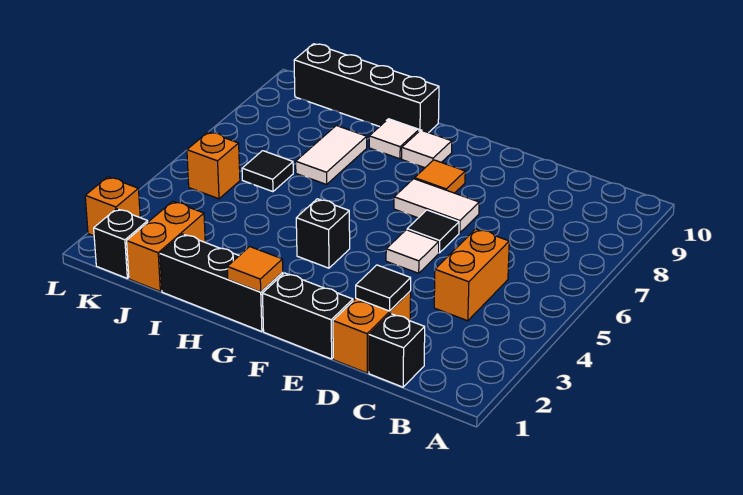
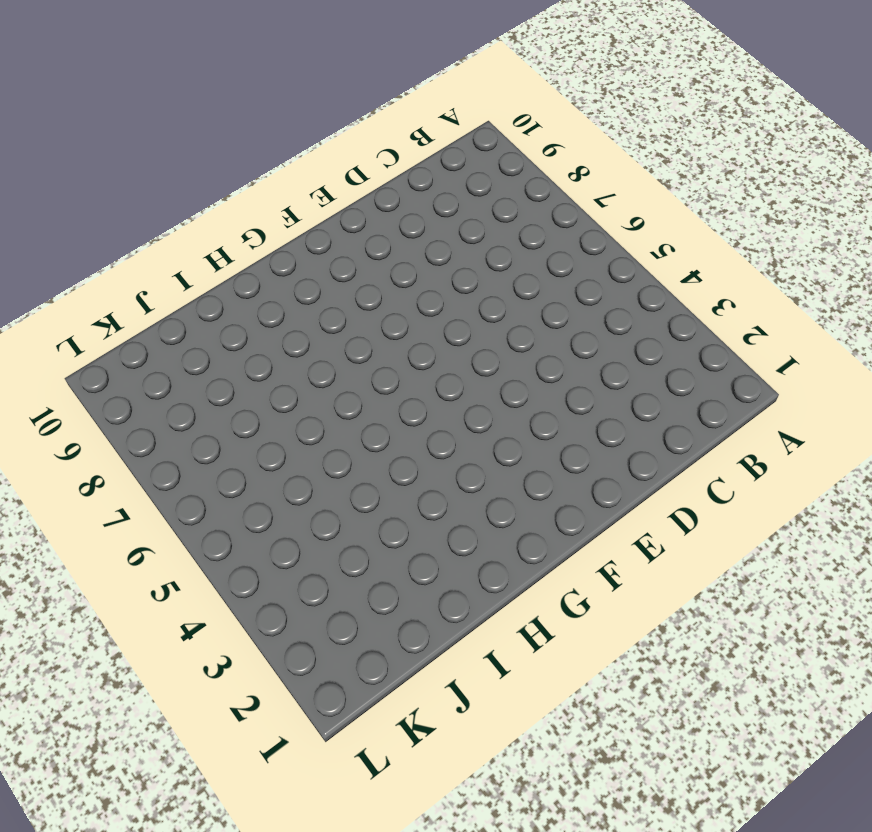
none -> black brick C1 level 1
none -> orange brick C4:C5 level 1
none -> orange brick D1:D2 level 1

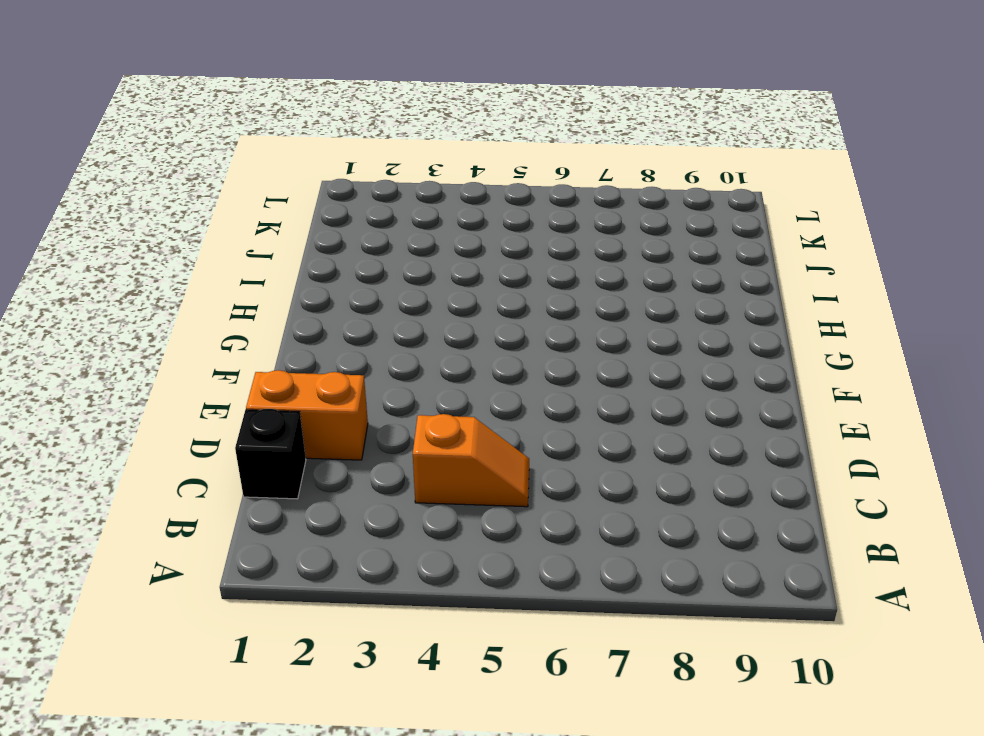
orange slope C4:C5 level 1 top 4 -> orange brick C4:C5 level 1
none -> black brick E1:F1 level 1
none -> white tile E5 level 1
none -> black tile E6 level 1

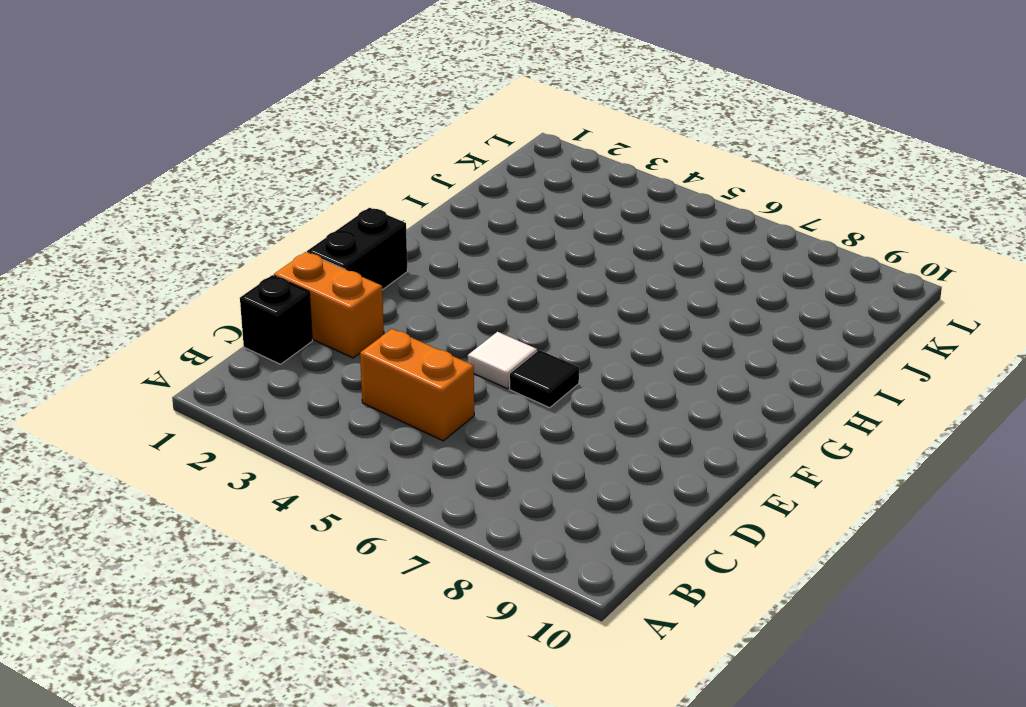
none -> white tile E7:F7 level 1
none -> orange tile F8 level 1
none -> black brick G1:I1 level 1

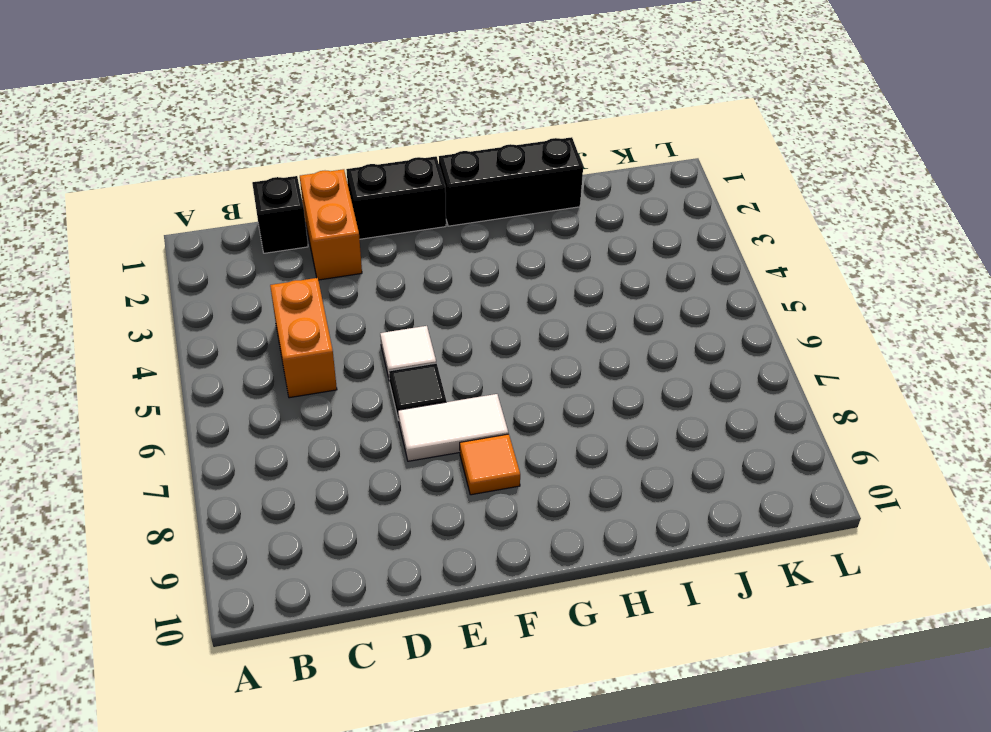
none -> black brick G4 level 1
none -> white tile G9 level 1
none -> white tile H9 level 1

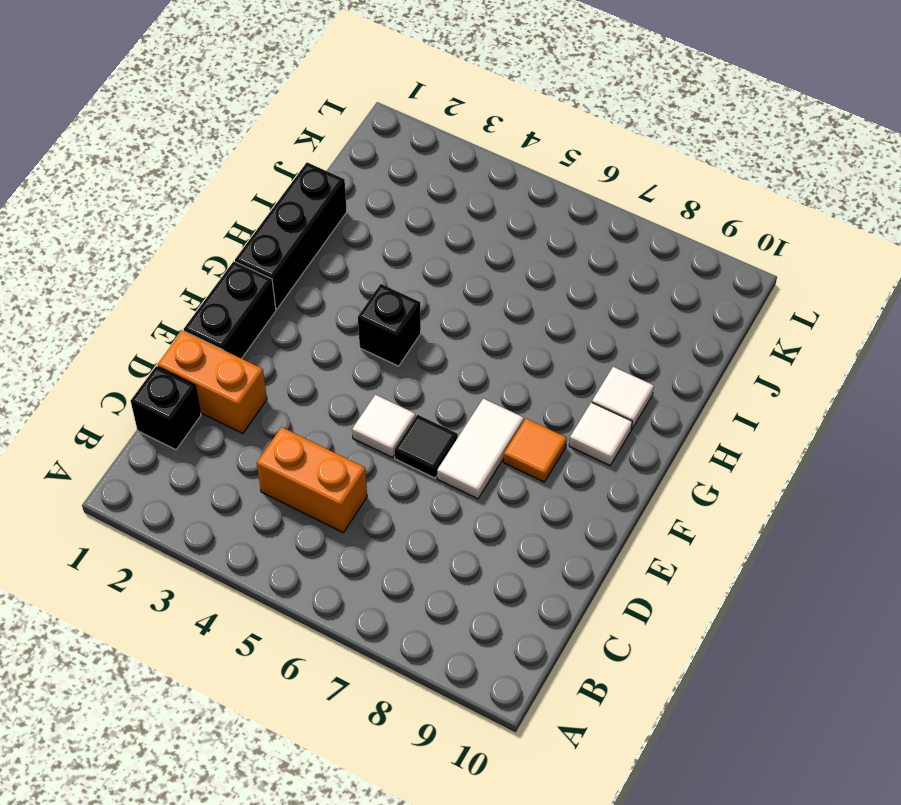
none -> black brick H10:K10 level 1
none -> white tile I7:I8 level 1
none -> orange brick J1:J2 level 1

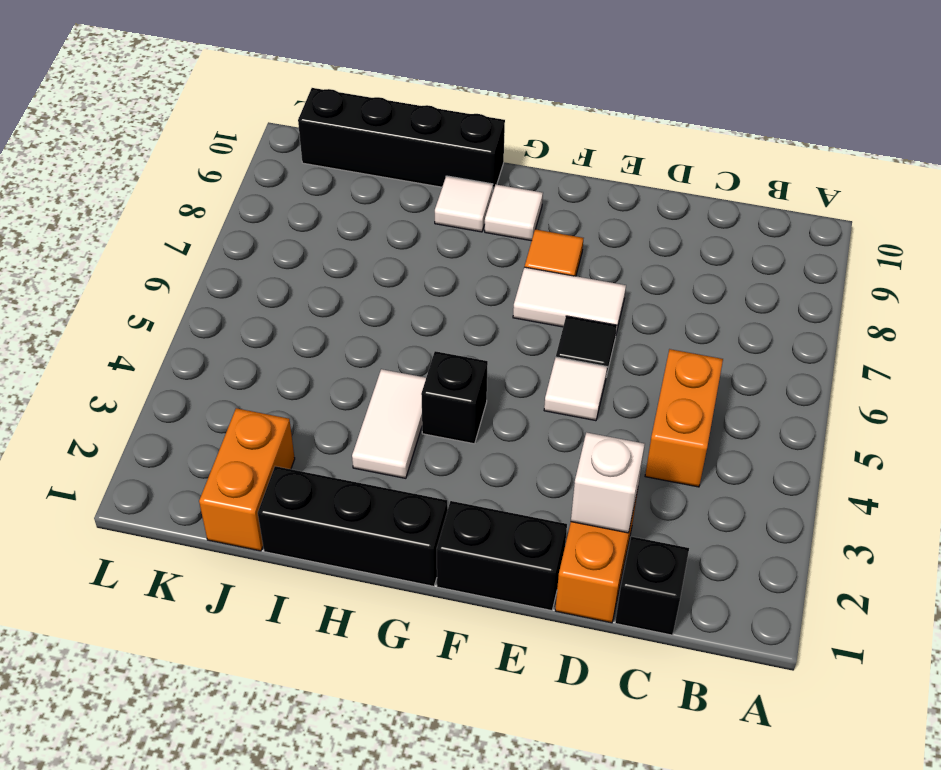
white brick D2 level 2 -> black tile D2 level 2
white tile H3:H4 level 1 -> white tile I7:I8 level 1
none -> black tile J6 level 1
none -> black brick K1 level 1
none -> orange brick K5 level 1

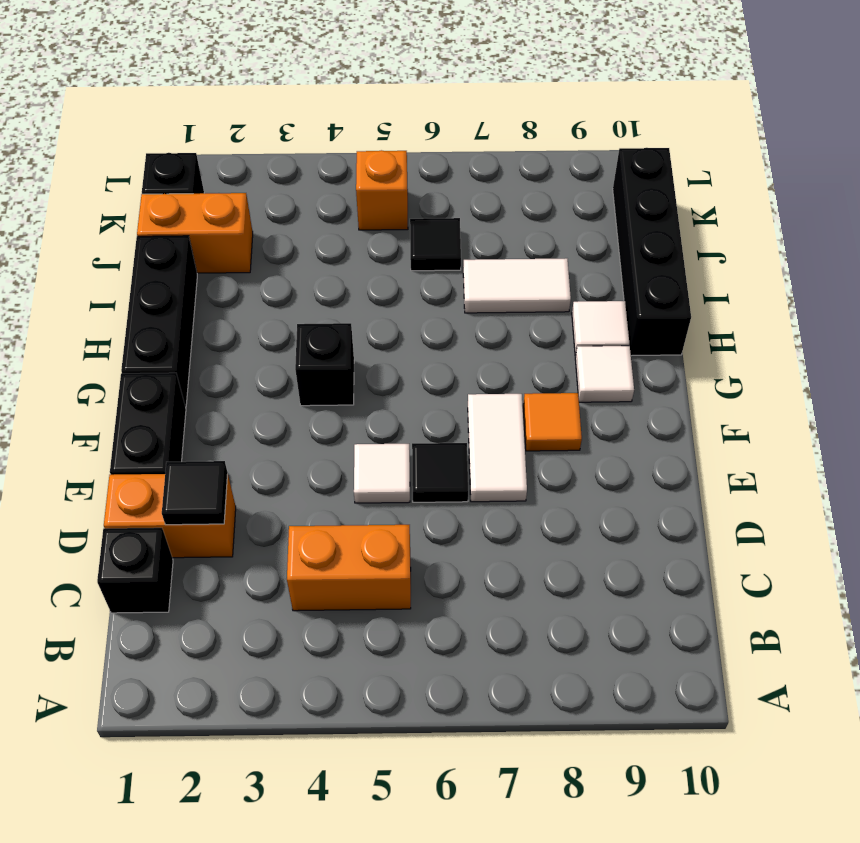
none -> orange brick L2 level 1
none -> orange tile G1 level 2

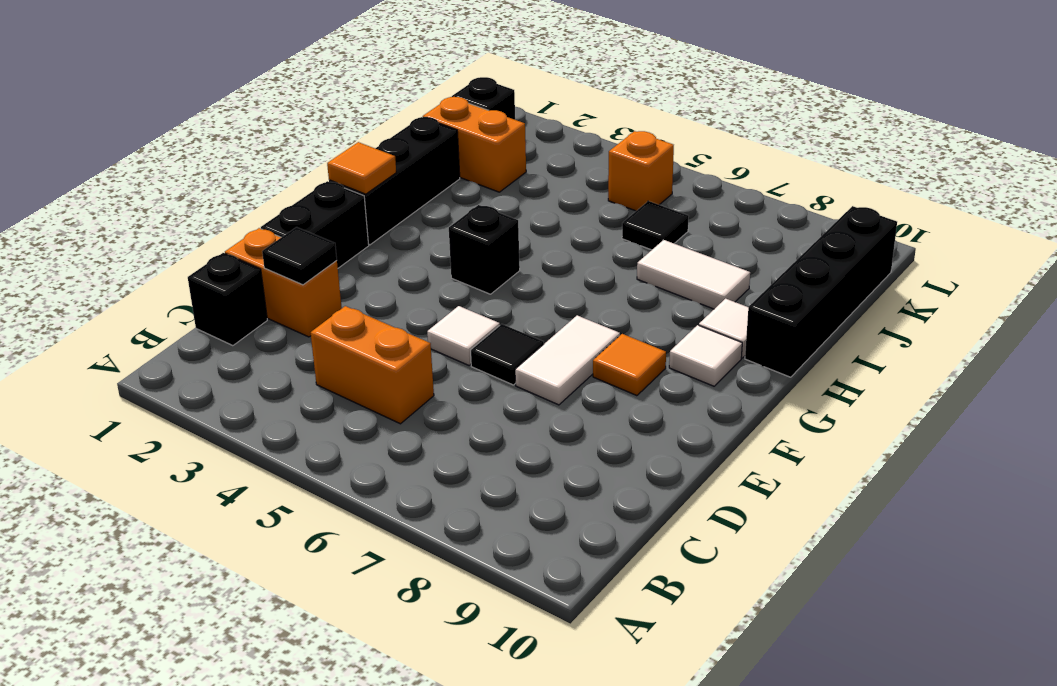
none -> orange brick L2 level 1

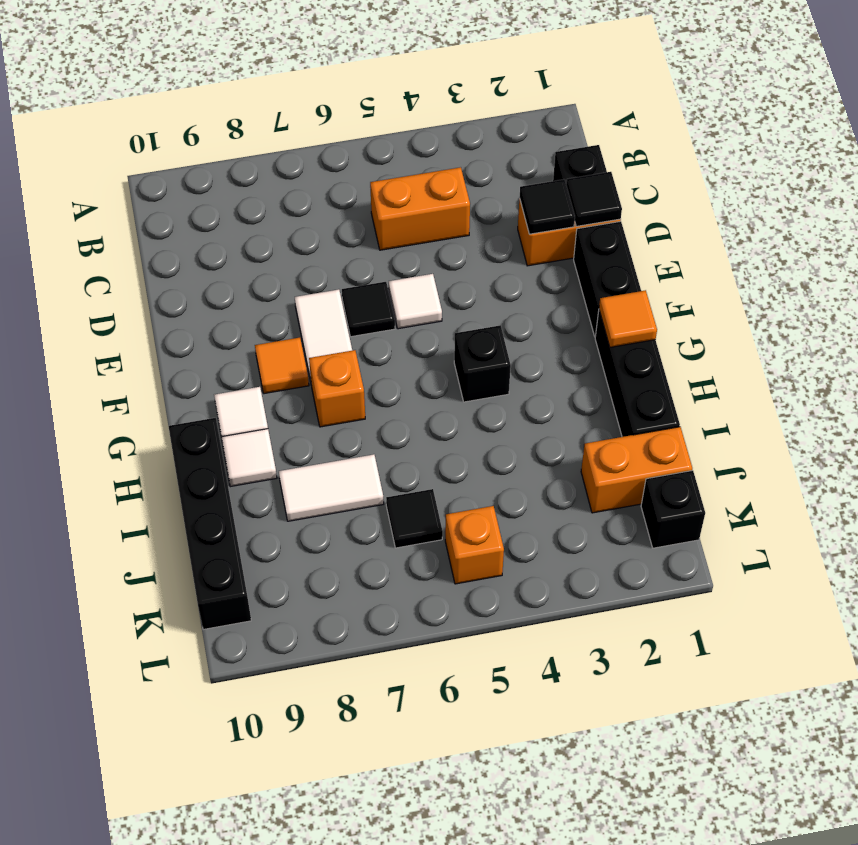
black tile D1 level 2 -> none
orange brick G7 level 1 -> orange brick L2 level 1

